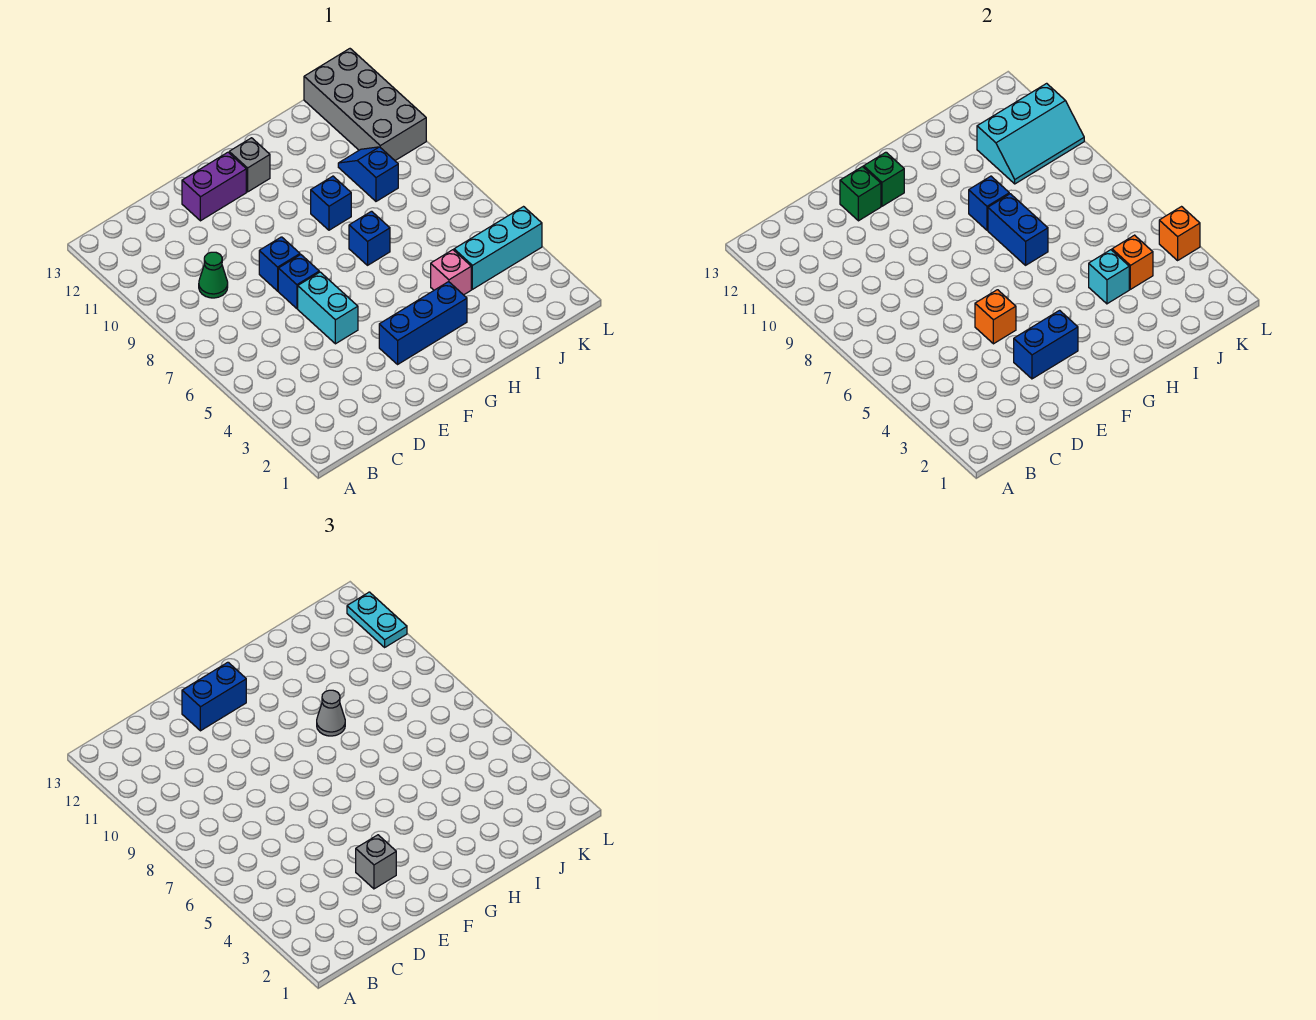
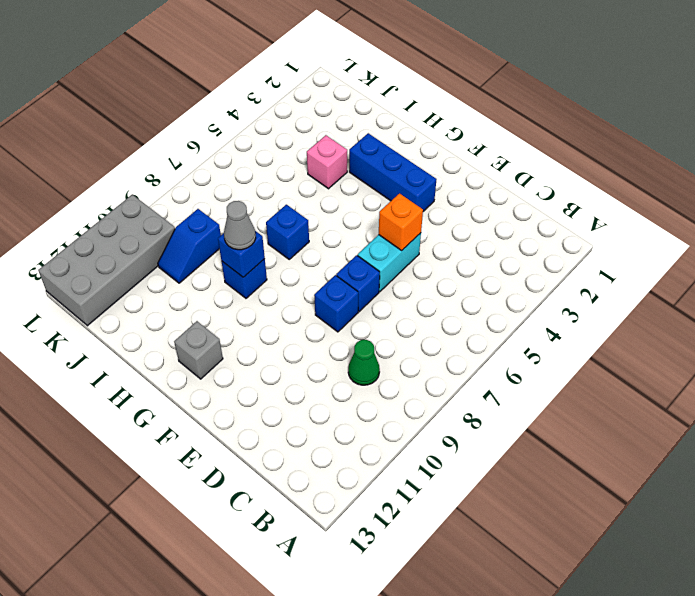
none -> purple brick E12:F12 level 1
none -> cyan brick J4:L4 level 1
none -> blue brick E3:F3 level 2

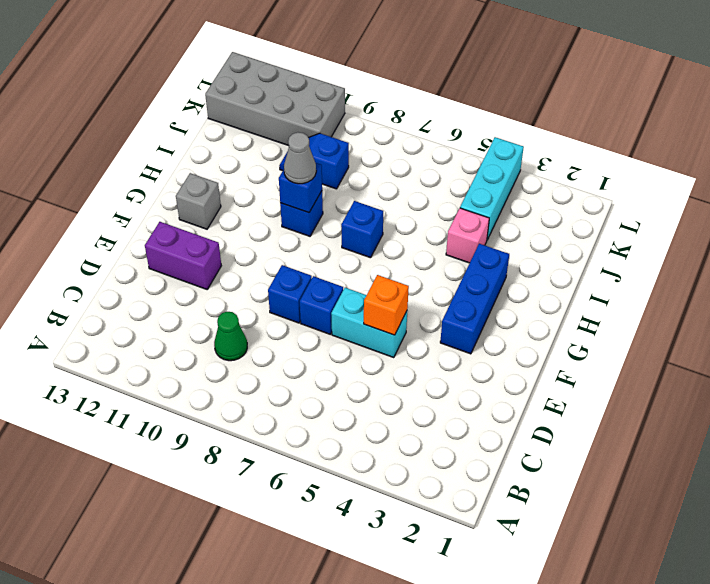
purple brick E11:E12 level 1 -> purple brick E12:F12 level 1
none -> blue brick E3:F3 level 2
none -> green brick E12 level 2
none -> green brick F12 level 2

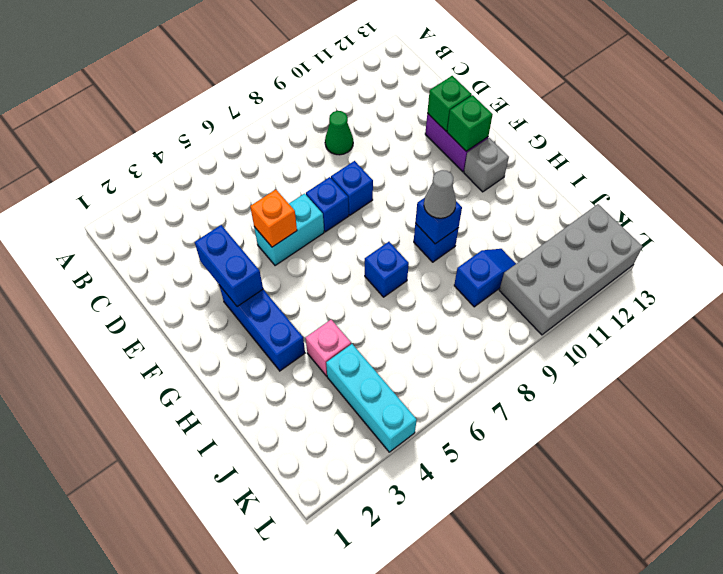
none -> blue brick H7:H8 level 2
none -> cyan brick I4 level 2
none -> orange brick J4 level 2

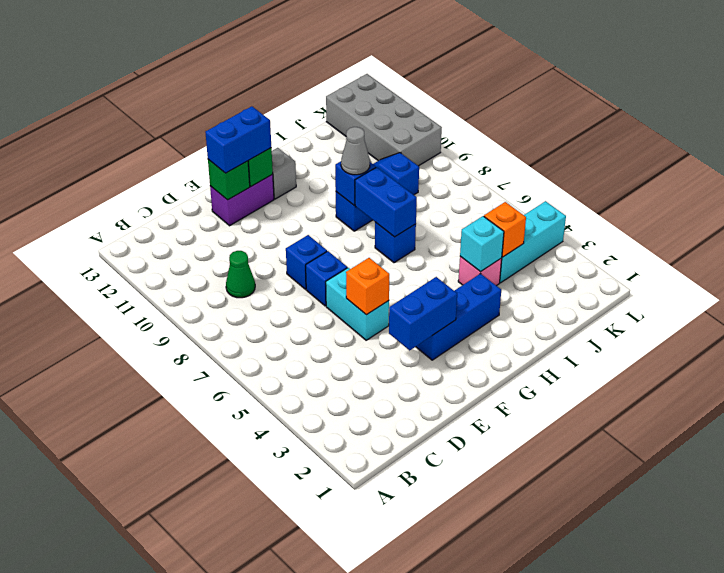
none -> cyan slope J10:L11 level 2 top 11
none -> orange brick L4 level 2
none -> grey brick E3 level 3

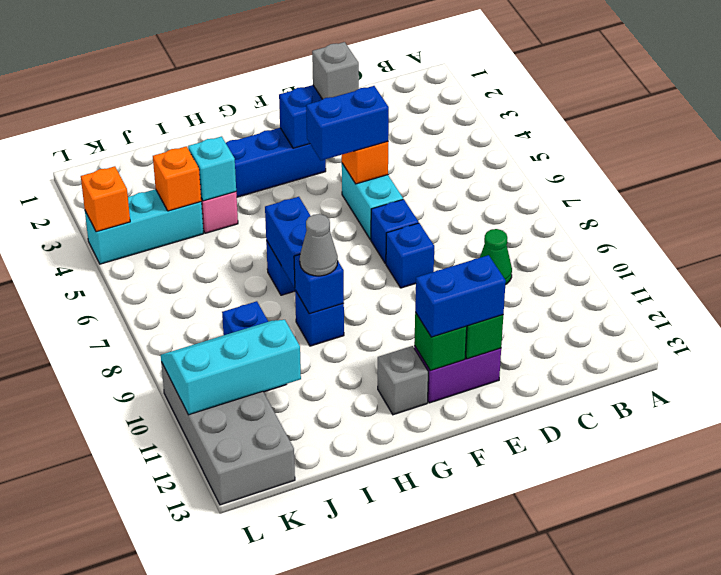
blue brick E5:F5 level 3 -> none
none -> cyan plate L11:L12 level 3

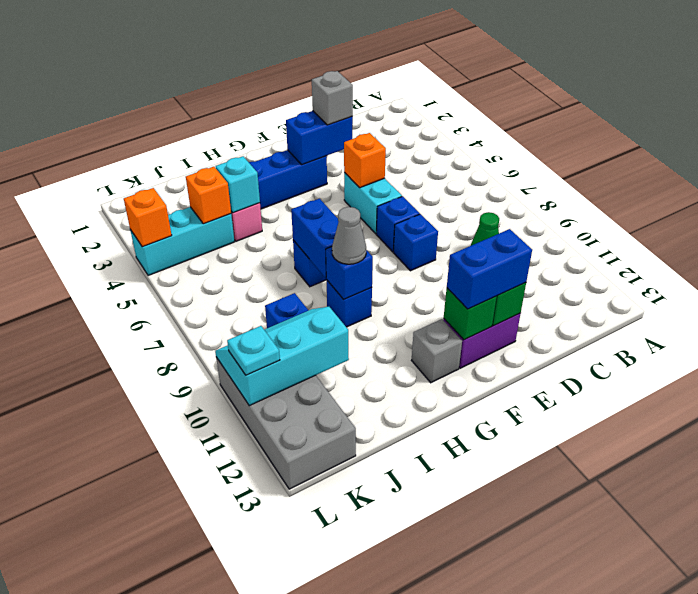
cyan plate L11 level 3 -> cyan plate L11:L12 level 3

